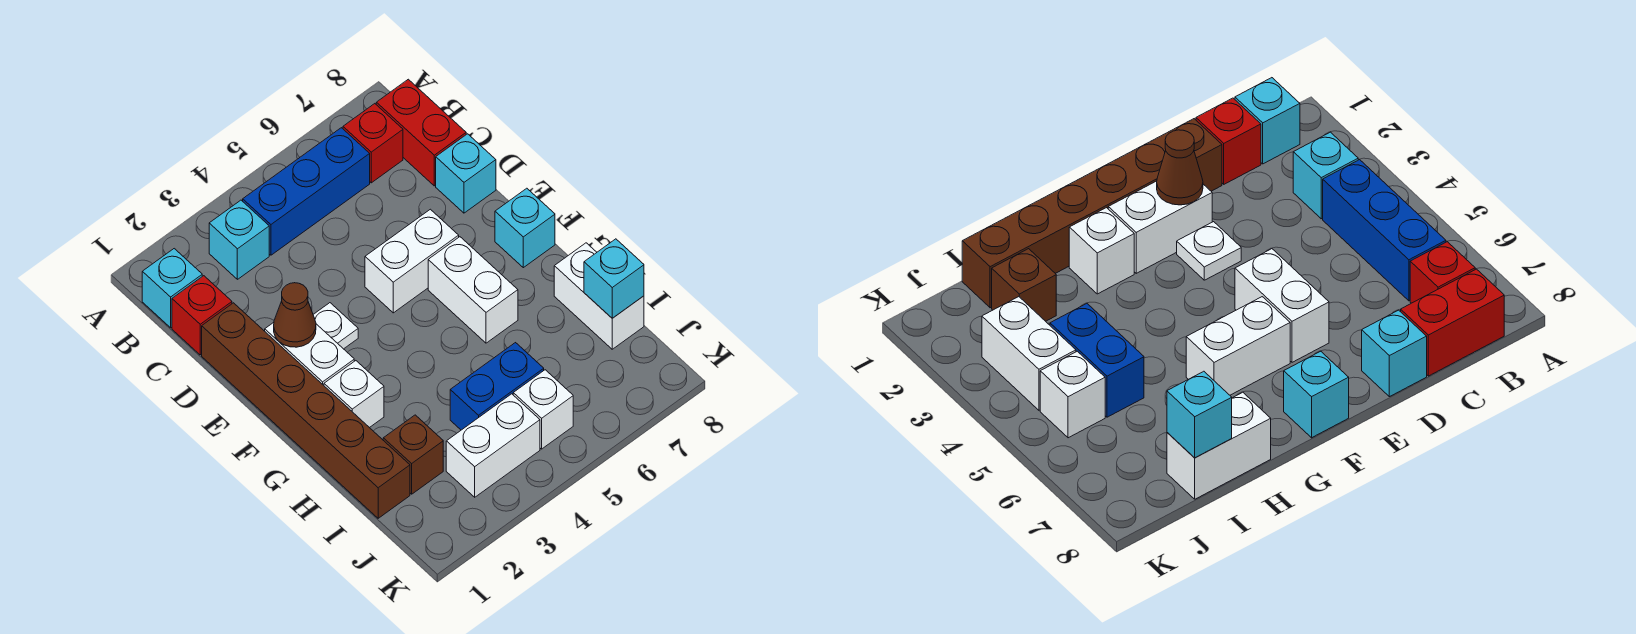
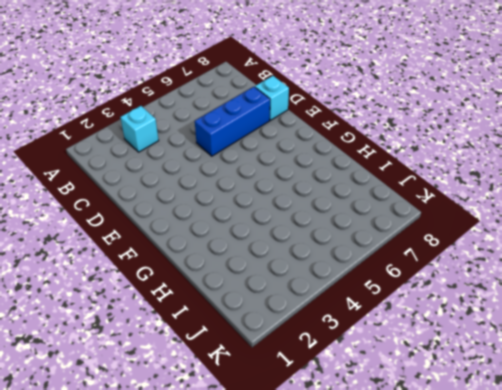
blue brick D5:D7 level 1 -> blue brick B4:B6 level 1
none -> cyan brick B1 level 1
none -> red brick B7 level 1
none -> red brick B8:C8 level 1

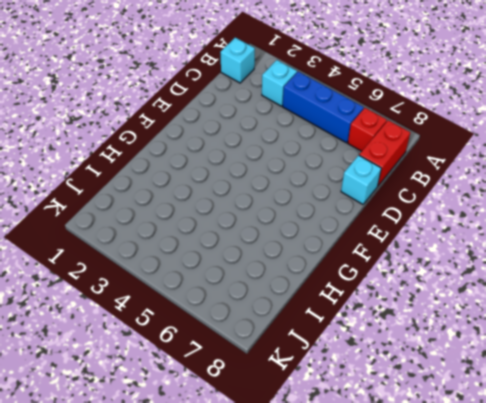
none -> red brick C1 level 1
none -> brown brick D1:I1 level 1
none -> white brick E2:F2 level 1

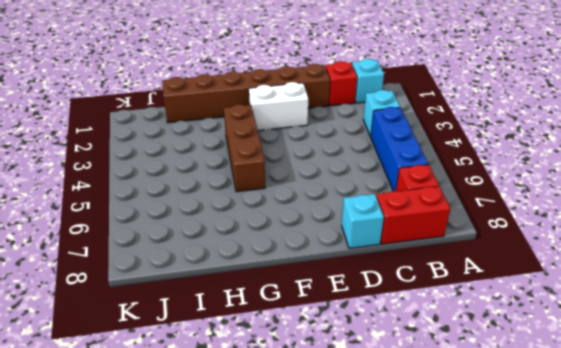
brown brick G3:G5 level 1 -> none
none -> white plate E3 level 1
none -> white brick E5:E6 level 1
none -> white brick F6:G6 level 1

